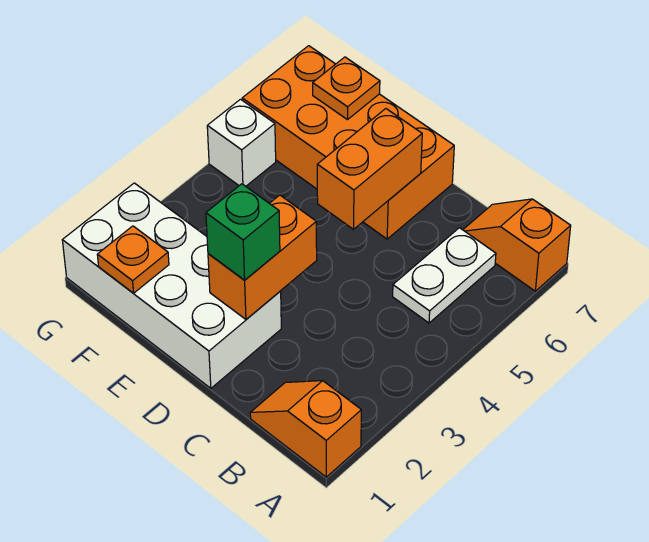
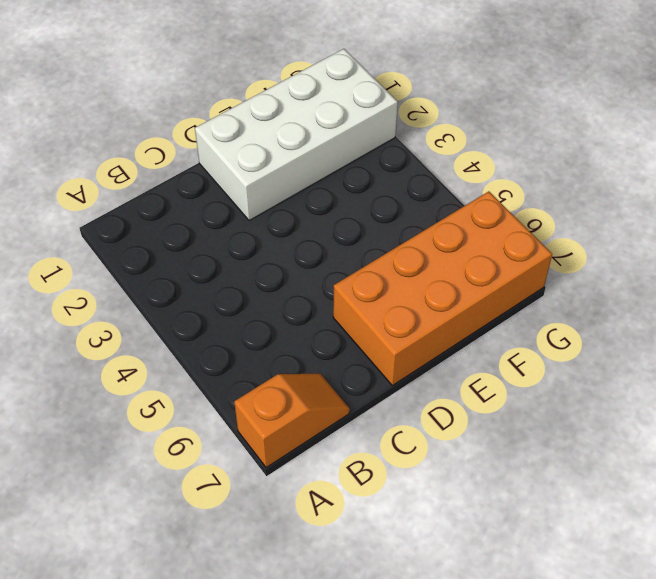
none -> orange slope A1:B1 level 1 top A
none -> white plate B5:B6 level 1

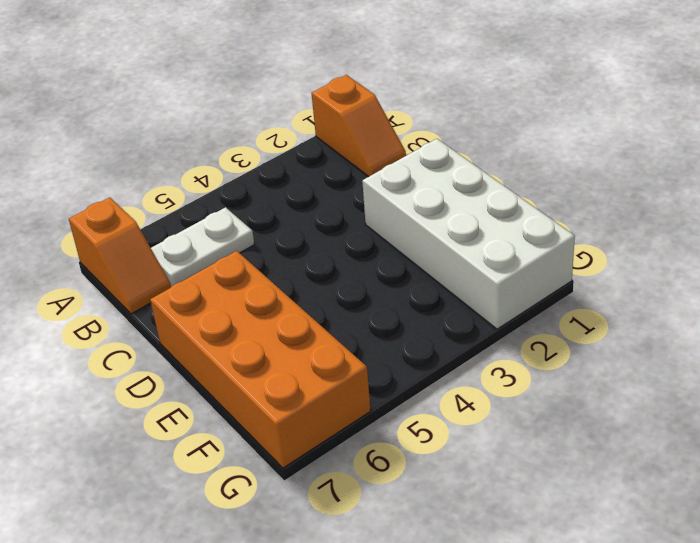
none -> white brick G5 level 1
none -> orange brick D2:D3 level 2

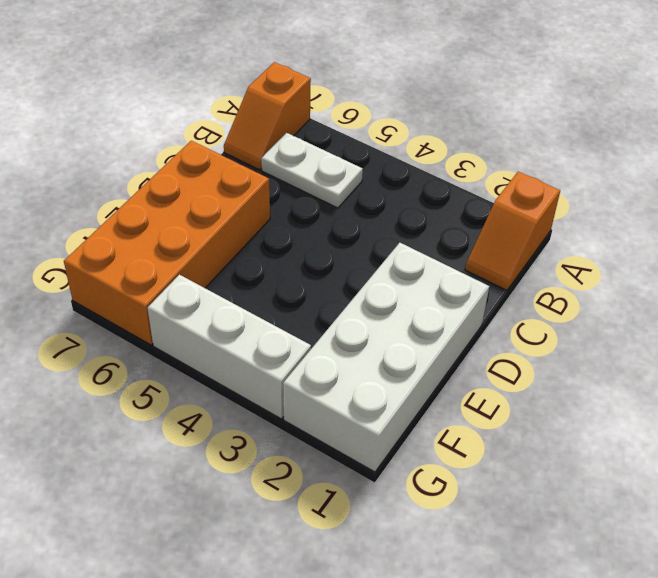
white brick G3:G5 level 1 -> white brick G5 level 1
none -> orange brick D2:D3 level 2
none -> orange brick D5:D6 level 2

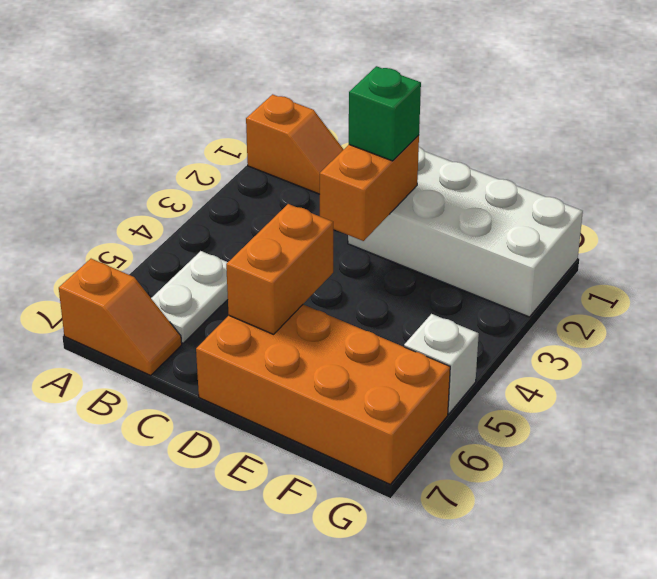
none -> orange plate F1 level 2
none -> orange plate F7 level 2

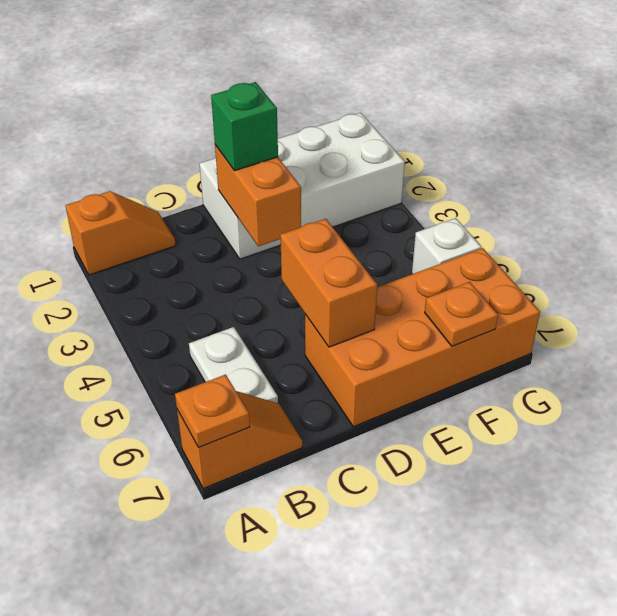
orange plate A7 level 2 -> orange plate F1 level 2

